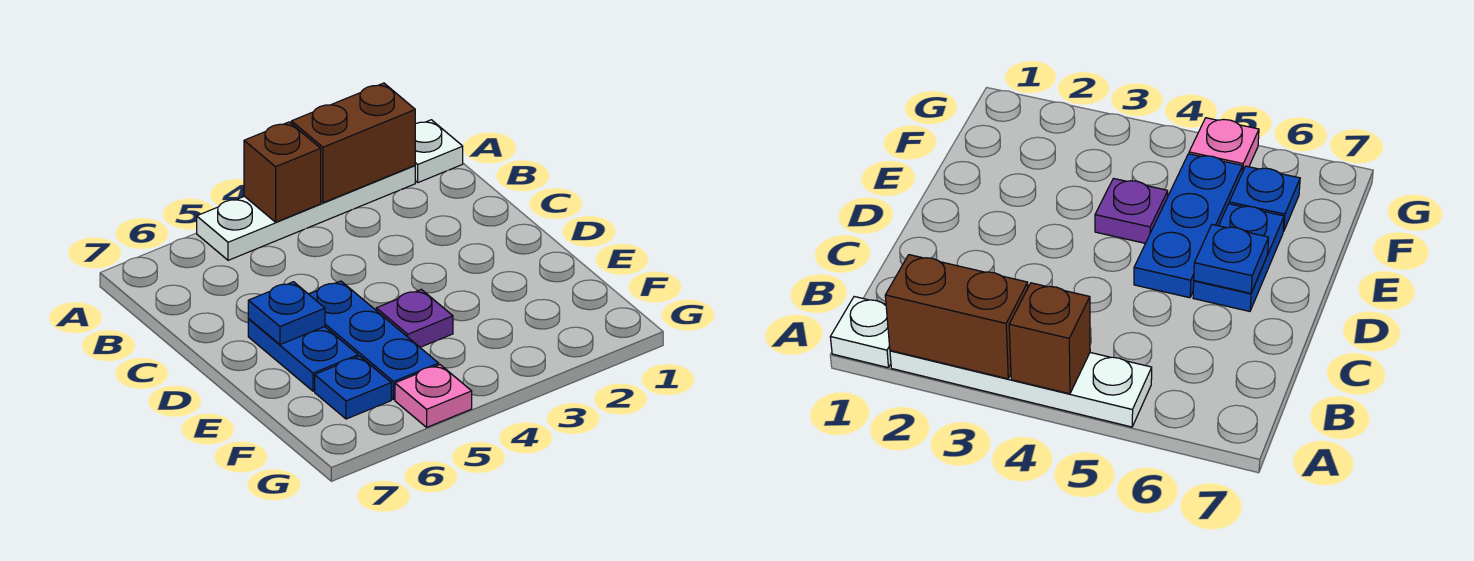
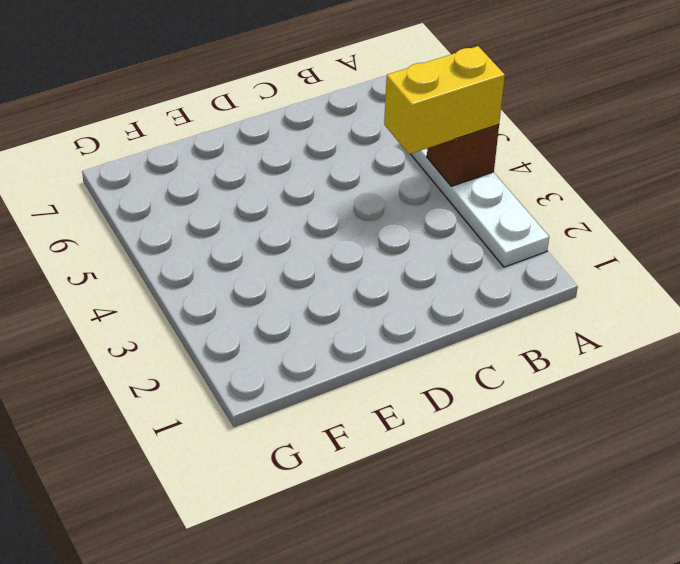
yellow brick A4:B4 level 3 -> none
none -> white plate A1 level 1
none -> blue plate D5:F5 level 1

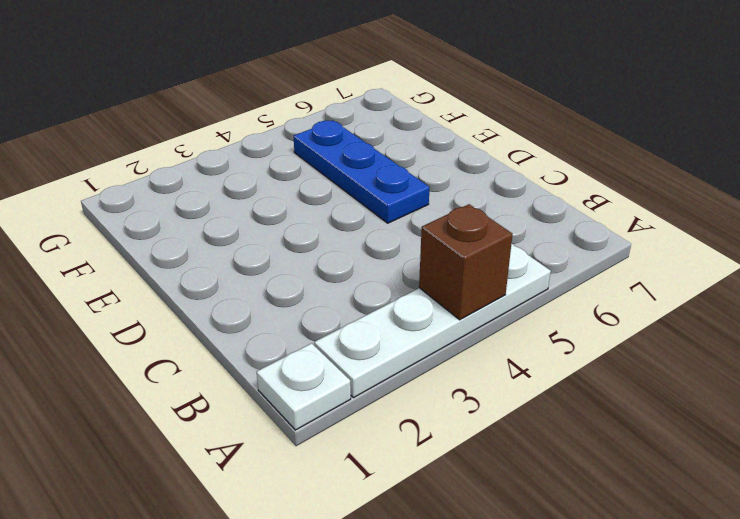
none -> blue plate D6:E6 level 1
none -> purple plate E4 level 1

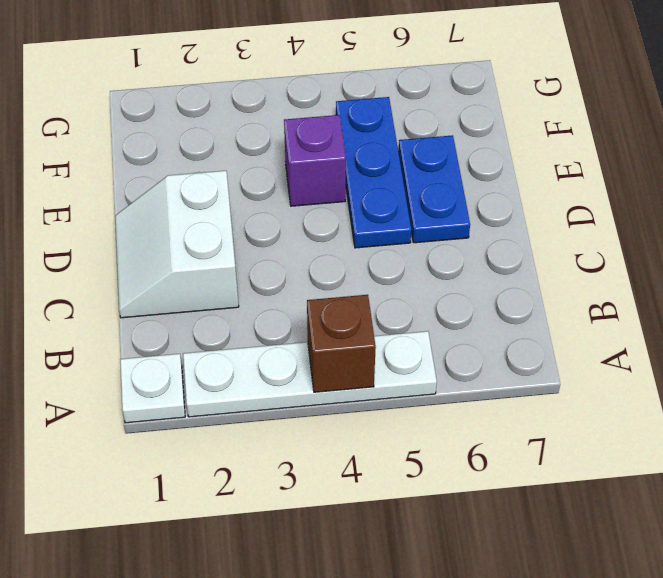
white slope C1:D2 level 1 top 2 -> none
purple brick E4 level 1 -> purple plate E4 level 1
none -> blue plate F6 level 1
none -> pink plate G5 level 1

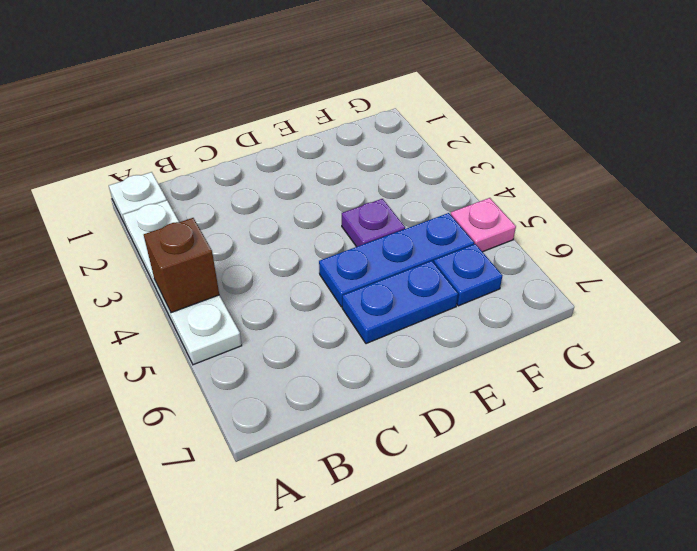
none -> brown brick A2:A3 level 2
none -> blue plate D6 level 2

